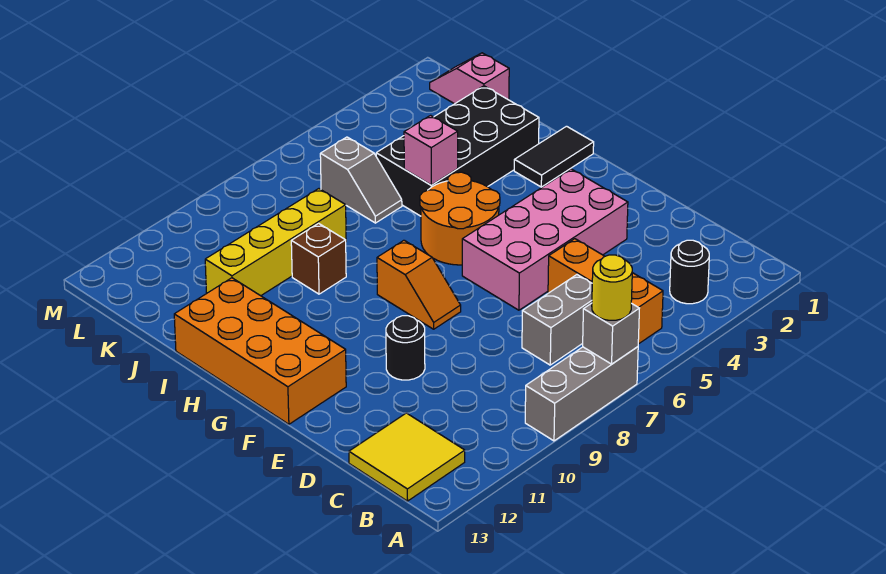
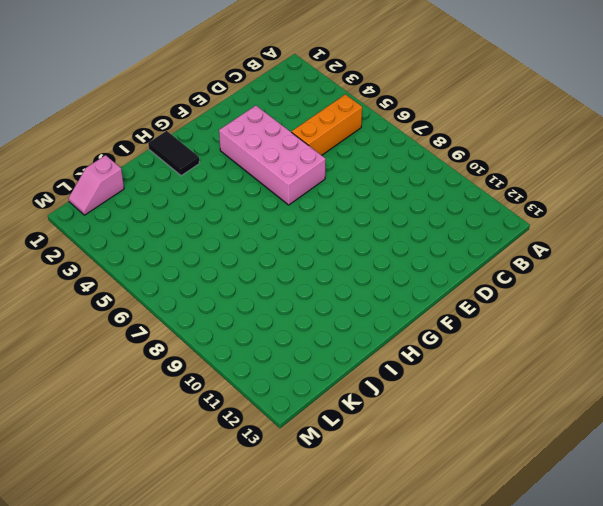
none -> grey brick A7:A9 level 1
none -> black round brick B3 level 1
none -> yellow tile B12:C13 level 1

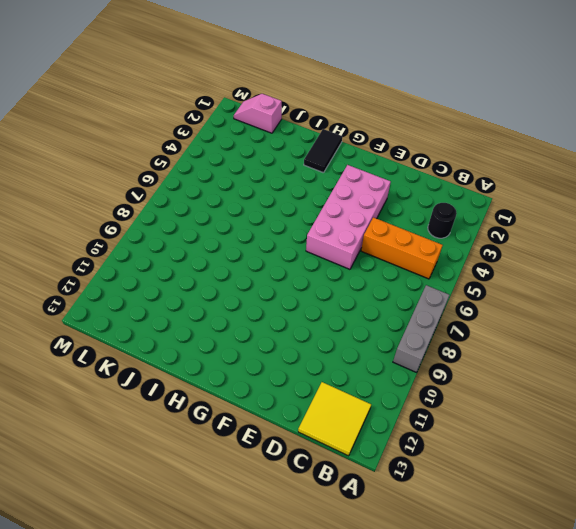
none -> grey brick C6:C7 level 1
none -> black round brick E10 level 1
none -> orange slope F8:G8 level 1 top G

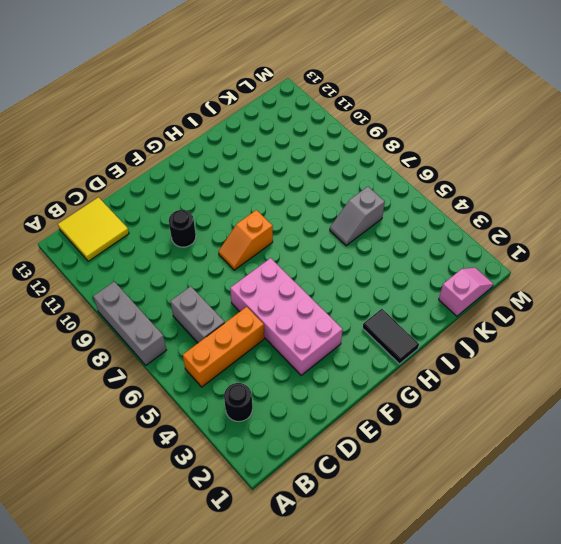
none -> orange brick F12:I13 level 1
none -> orange round brick G5:H6 level 1
none -> black brick I2:J5 level 1

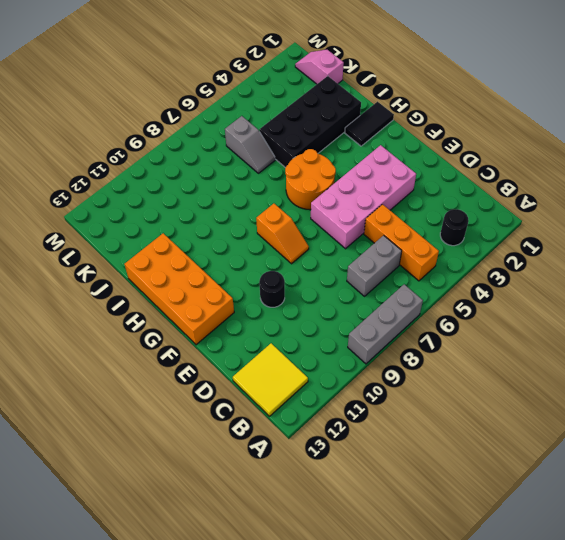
none -> brown brick I9 level 1
none -> yellow brick J8:J11 level 1
none -> grey brick A7 level 2

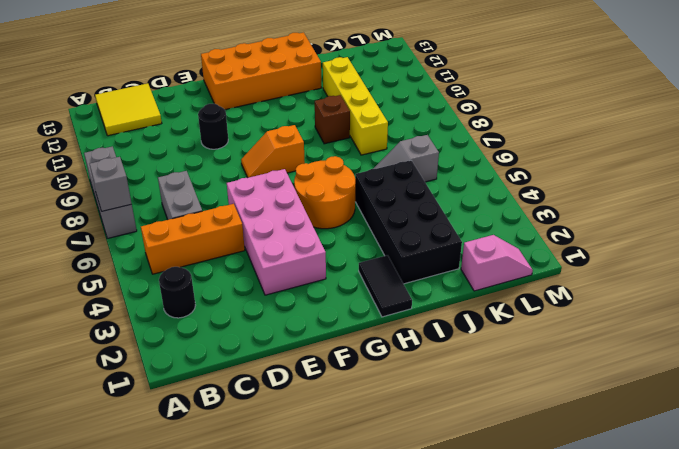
none -> pink brick I5 level 2
none -> yellow round brick A7 level 3

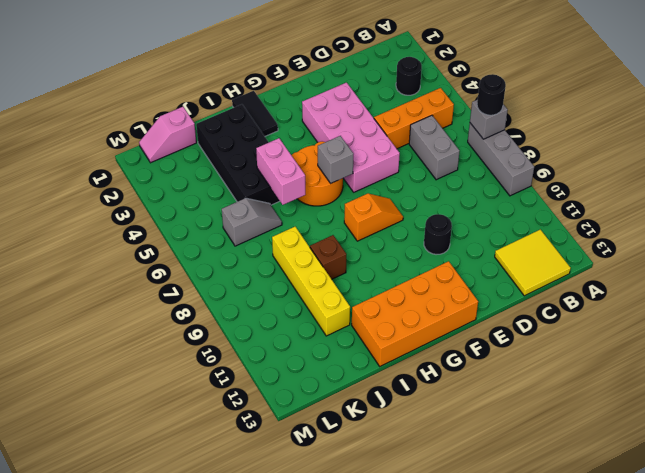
black round brick A7 level 3 -> yellow round brick A7 level 3
grey brick G6 level 2 -> none
pink brick I5:I6 level 2 -> pink brick I5 level 2

